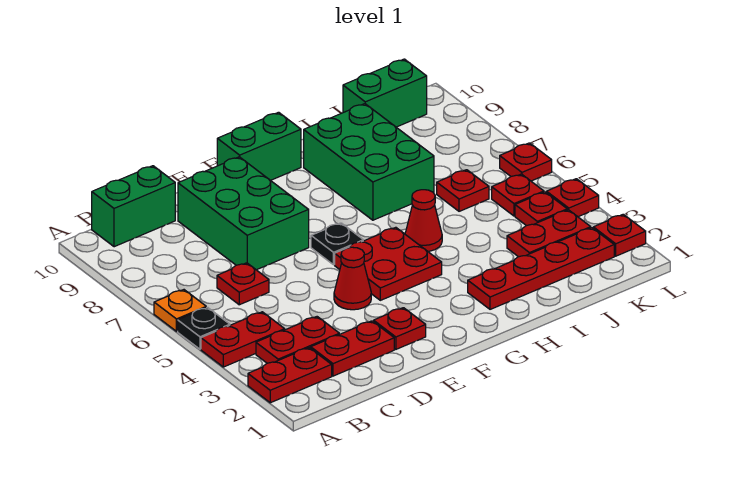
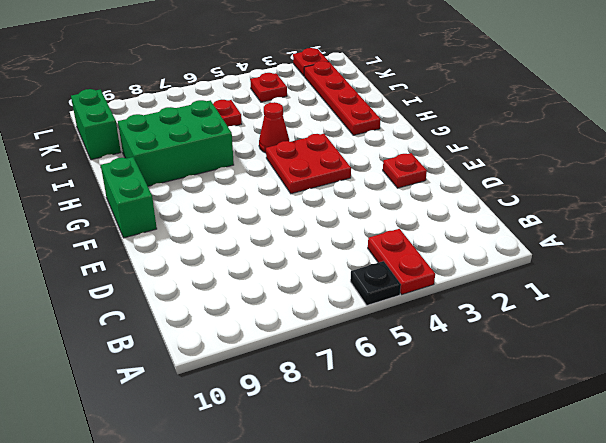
none -> red plate A2:B2 level 1
none -> orange plate A6 level 1
none -> red plate B3:C3 level 1

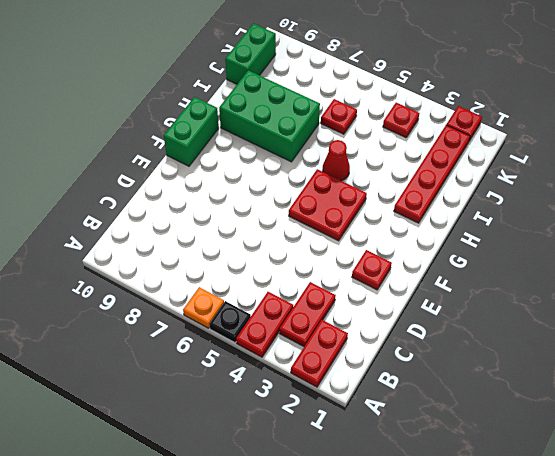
none -> green brick B10:C10 level 1
none -> red plate C2:D2 level 1
none -> red plate C6 level 1

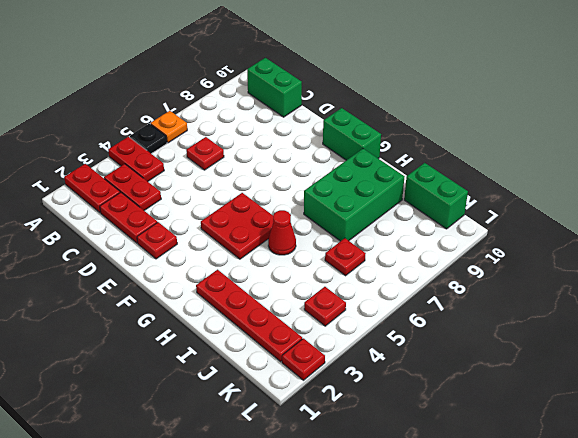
none -> green brick D7:E9 level 1
none -> red cone E4 level 1
none -> black plate F6 level 1

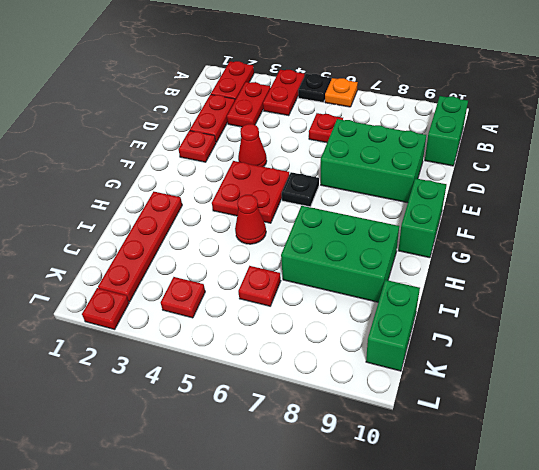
none -> red plate J3:K3 level 1
none -> red plate K5 level 1
none -> red plate L4 level 1

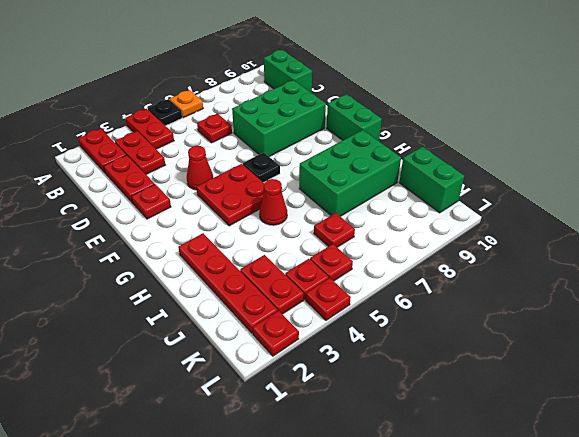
none -> red plate L6 level 1

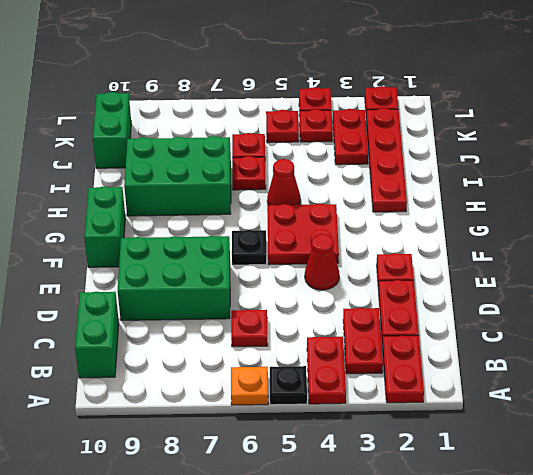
red plate I6 level 1 -> red plate L6 level 1

